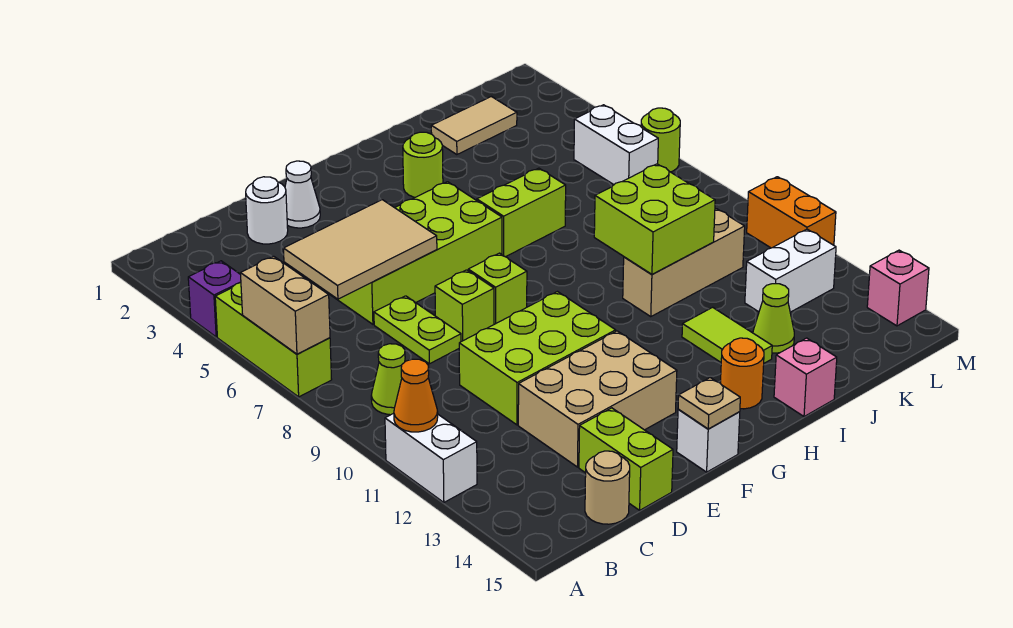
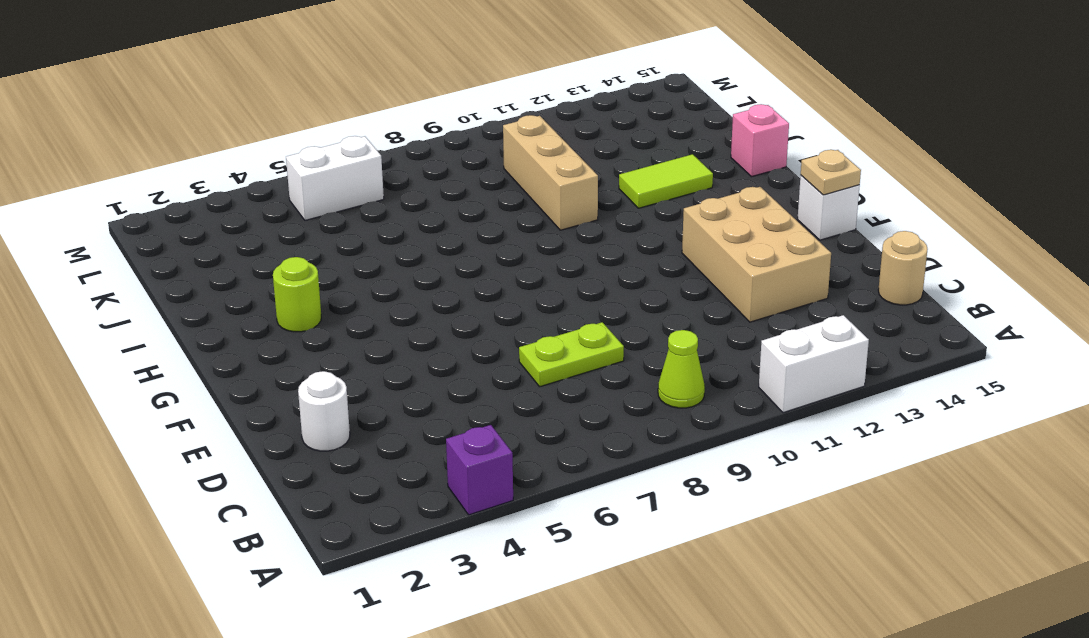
none -> lime brick A5:A7 level 1
none -> lime brick D5:G6 level 1
none -> lime brick D10:F11 level 1
none -> lime brick D14:D15 level 1

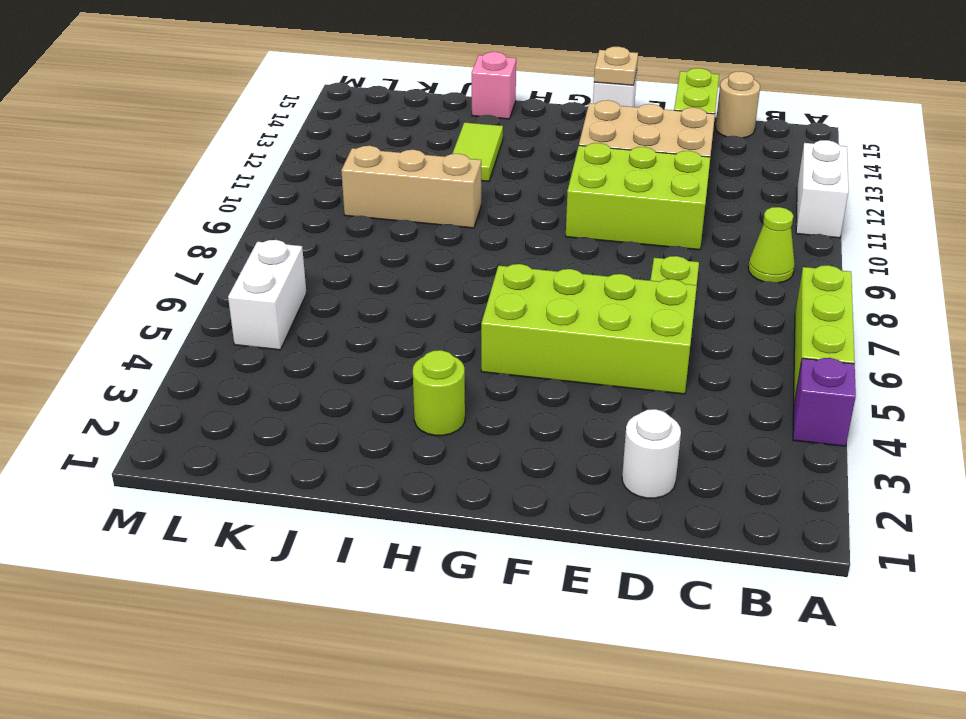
none -> white cone E2 level 1
none -> lime brick E8 level 1
none -> lime brick F8 level 1
none -> lime brick H6:I6 level 1

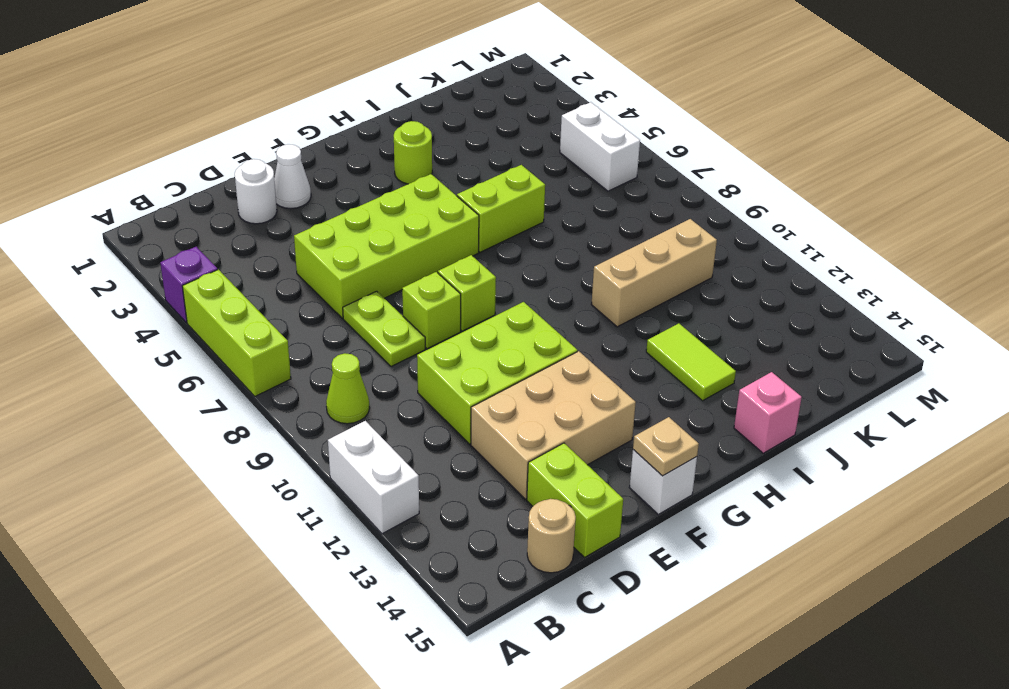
none -> orange round brick H14 level 1
none -> tan tile J2:K2 level 1
none -> lime cone J13 level 1
none -> white brick K12:L12 level 1

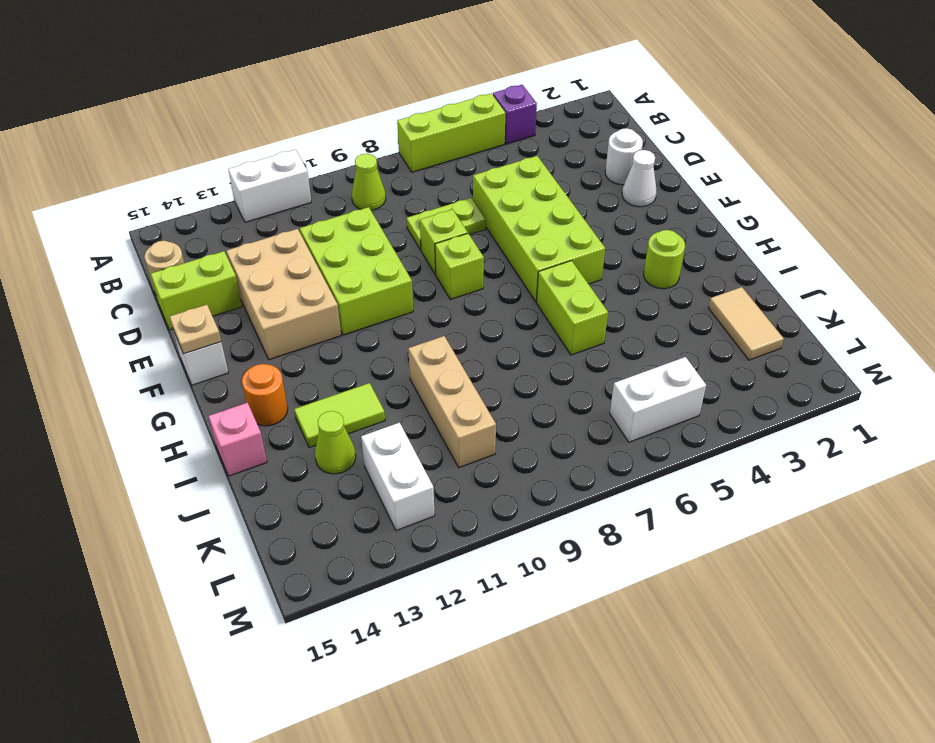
none -> lime round brick M6 level 1
none -> orange brick M10:M11 level 1
none -> pink brick M14 level 1
none -> tan brick A6:A7 level 2

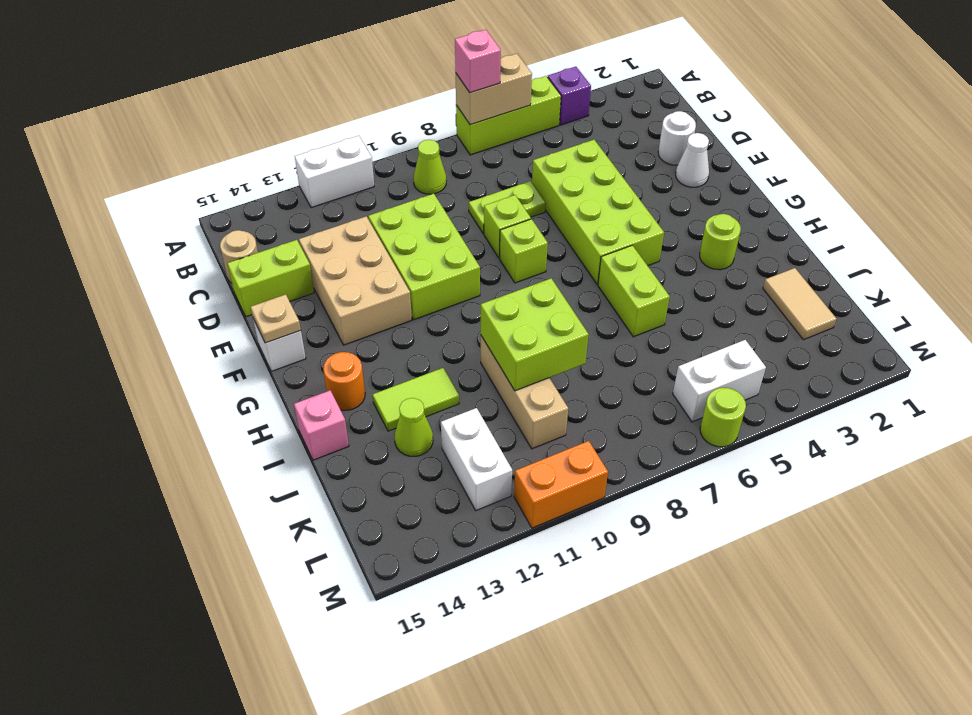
pink brick A7 level 3 -> pink brick M14 level 1
none -> orange cone A11 level 2
none -> tan tile C5:E6 level 2

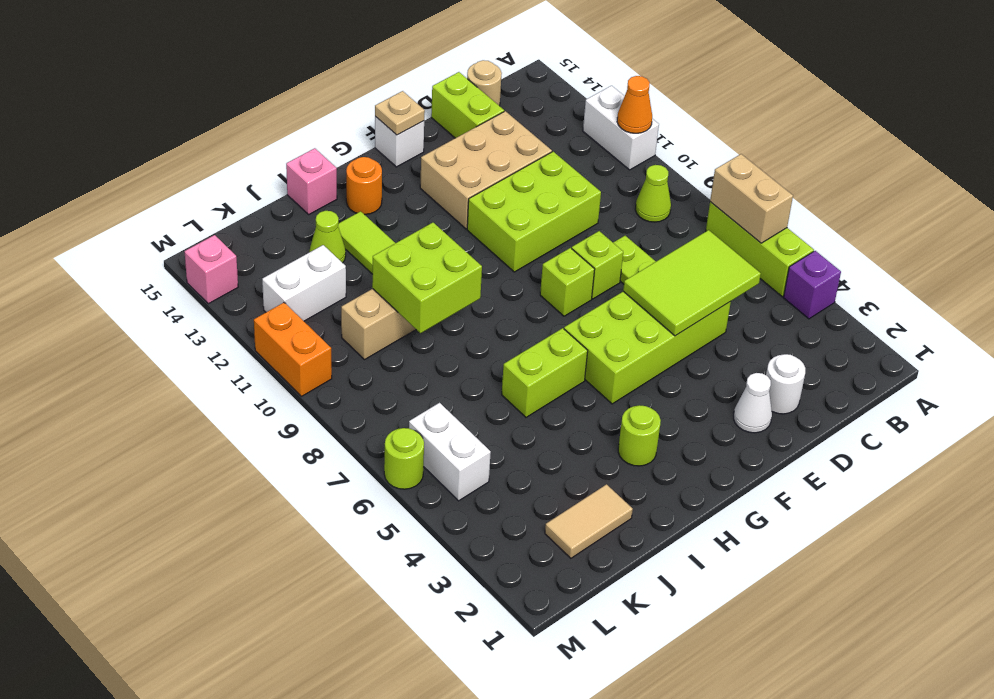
lime tile C5:E6 level 2 -> tan tile C5:E6 level 2

